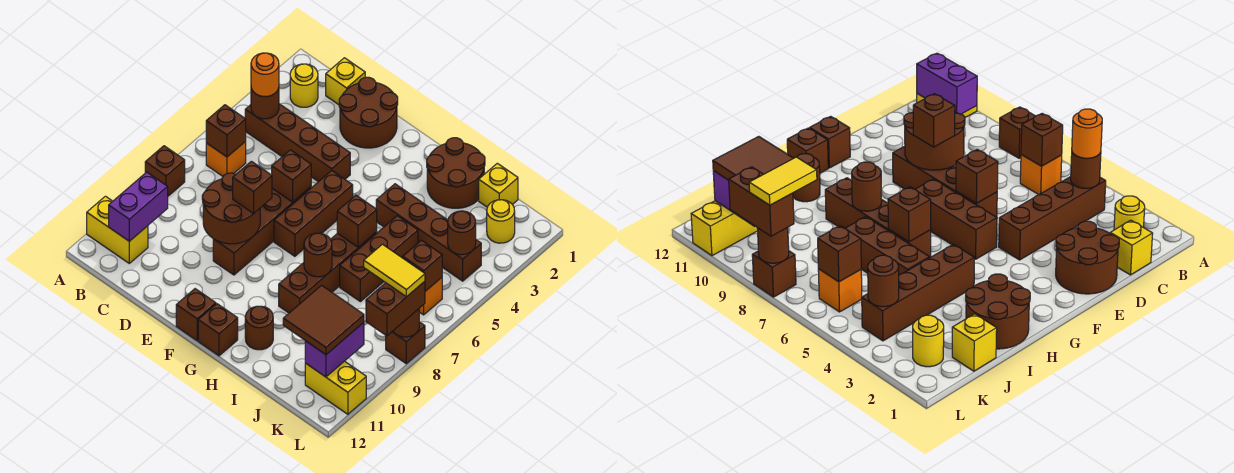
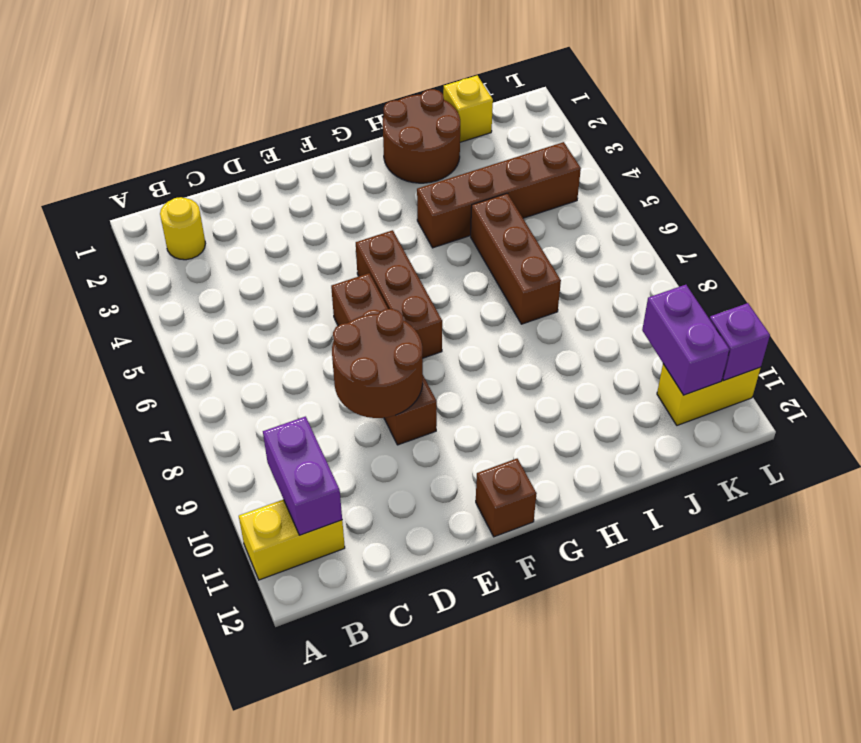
purple brick L11 level 2 -> none
none -> brown brick A8 level 1
none -> brown brick B4:E4 level 1
none -> orange brick B6 level 1
none -> yellow brick C1 level 1

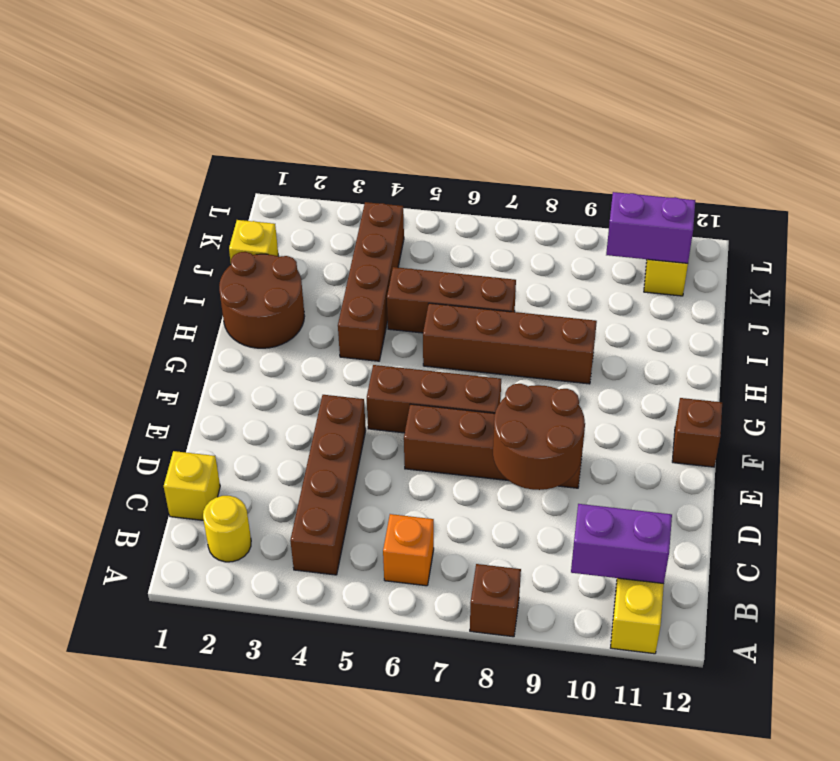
none -> brown round brick D1:E2 level 1
none -> brown brick G12 level 1
none -> brown round brick H11 level 1
none -> yellow round brick K2 level 1

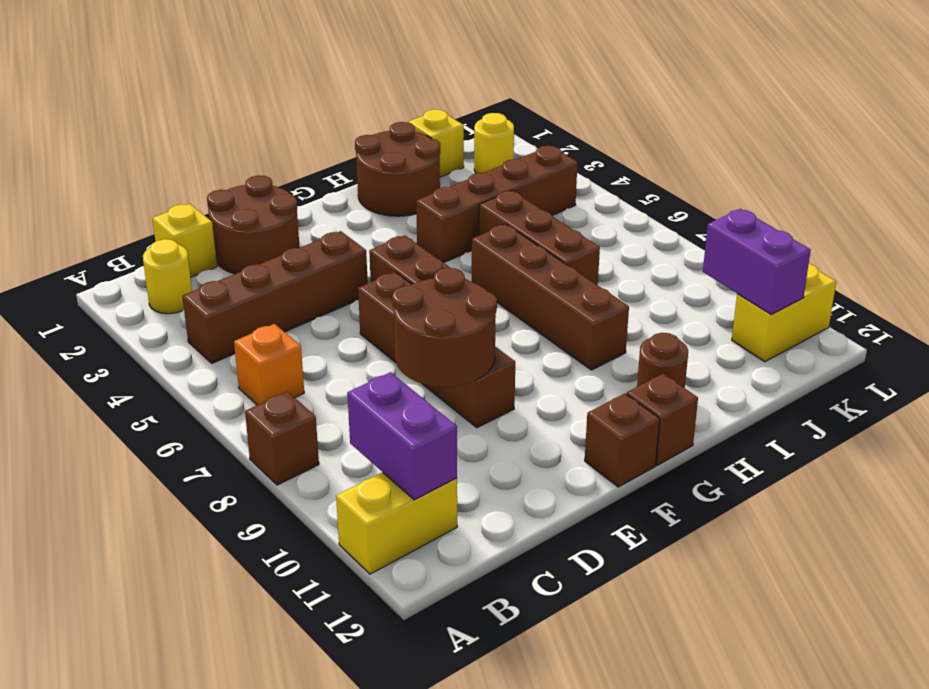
none -> orange brick K6 level 1
none -> brown brick L8 level 1
none -> brown round brick B4 level 2
none -> brown brick B6 level 2

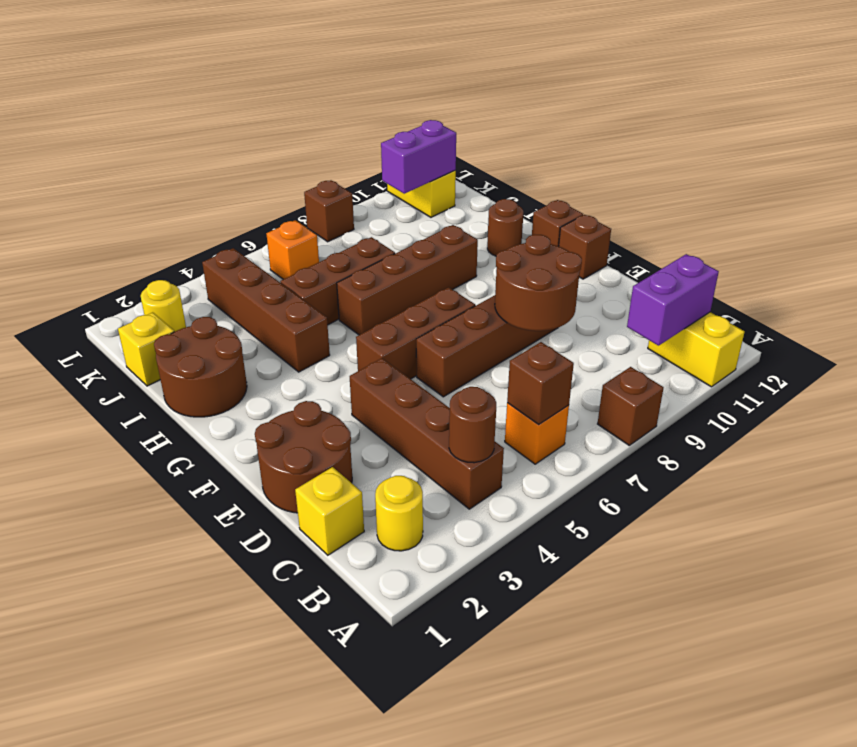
none -> brown brick E6 level 2
none -> brown brick H6 level 2
none -> brown round brick H8 level 2
none -> brown round brick K4 level 2

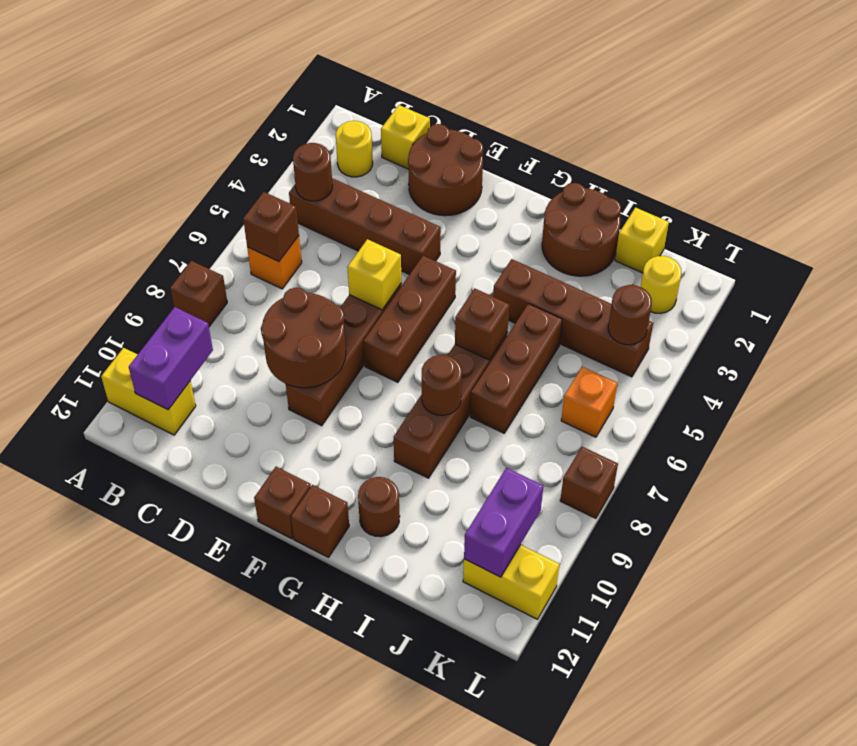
yellow brick E6 level 2 -> brown brick E6 level 2
none -> brown brick K6 level 2
none -> brown round brick L8 level 2
none -> orange round brick B4 level 3
none -> brown brick E8 level 3

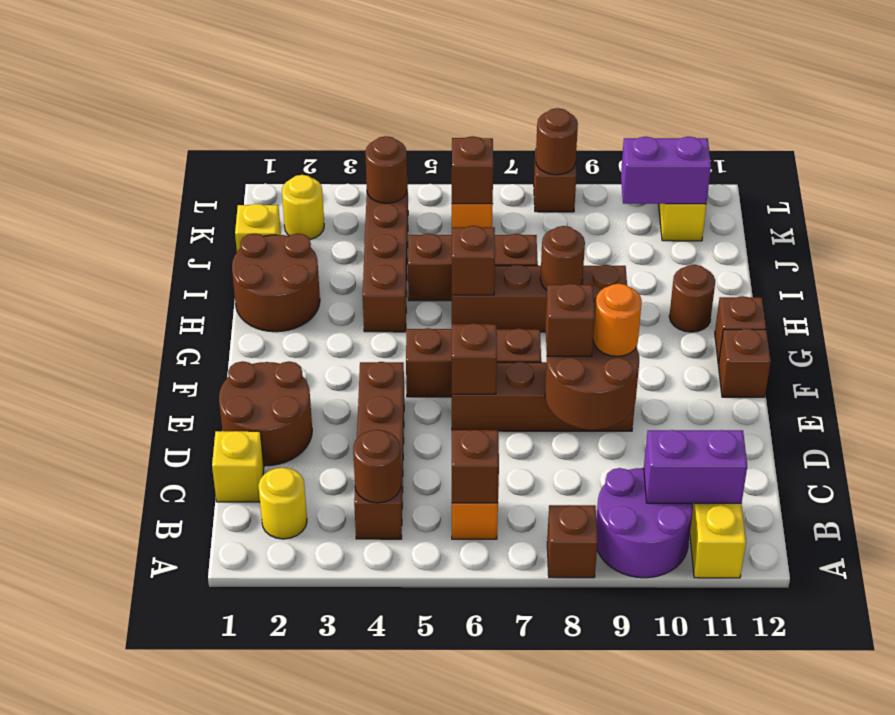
purple round brick A9:B10 level 1 -> none
orange round brick E9 level 3 -> orange round brick B4 level 3
none -> brown tile J10:K11 level 3
none -> brown brick L8:L9 level 3
none -> yellow tile K8:L8 level 4

